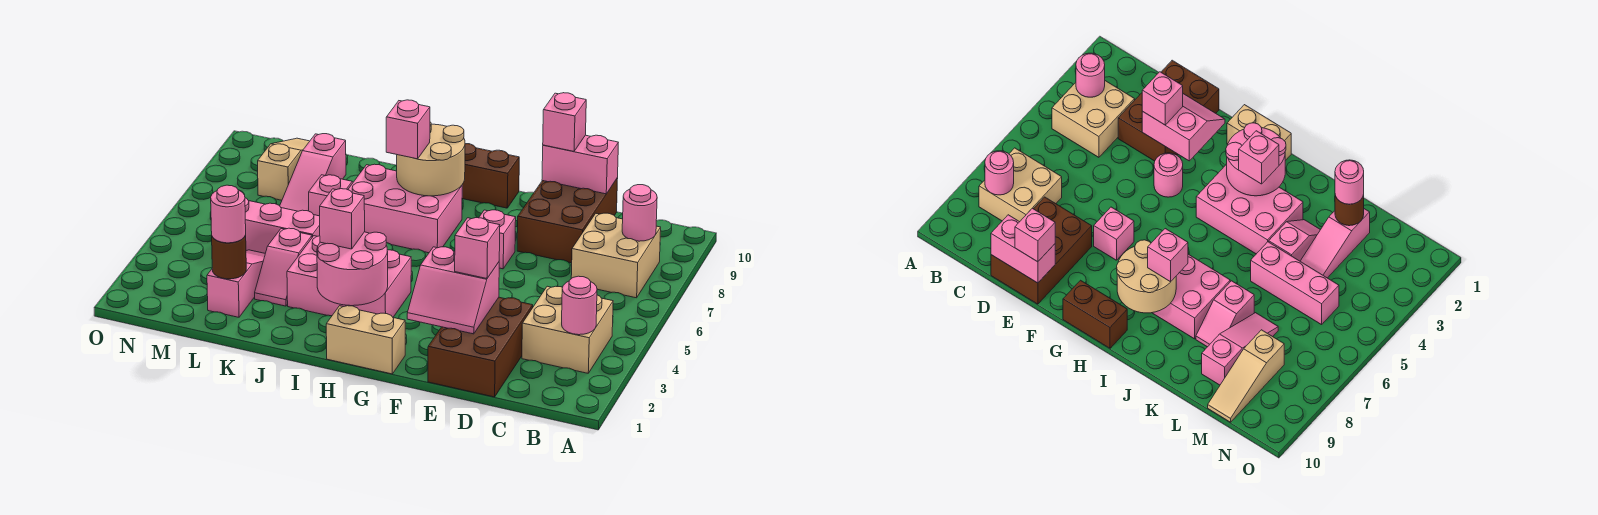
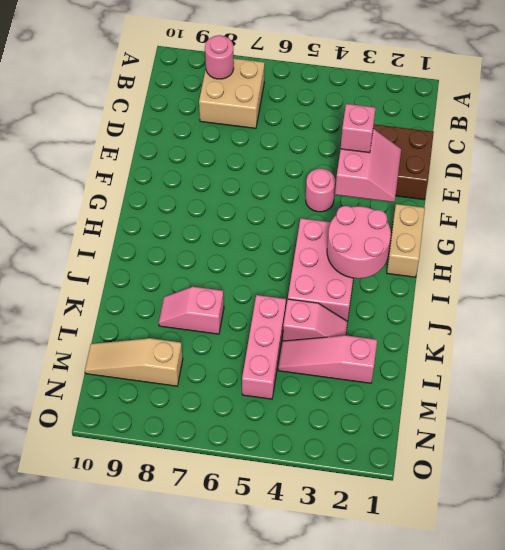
none -> tan brick B3:C4 level 1
none -> brown brick D8:E10 level 1
none -> pink brick F7 level 1

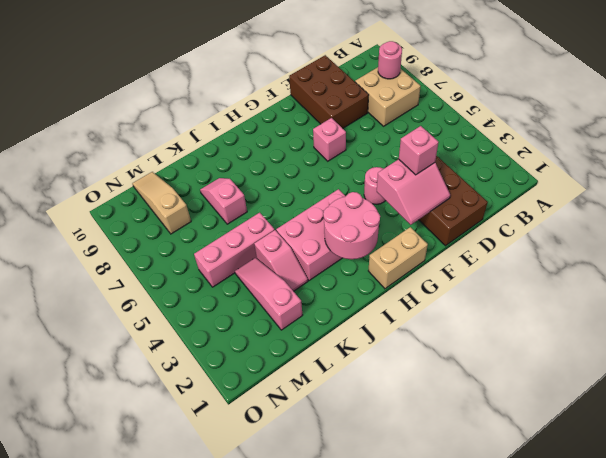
none -> tan brick B3:C4 level 1
none -> brown brick G10:H10 level 1
none -> pink brick H7:J8 level 1

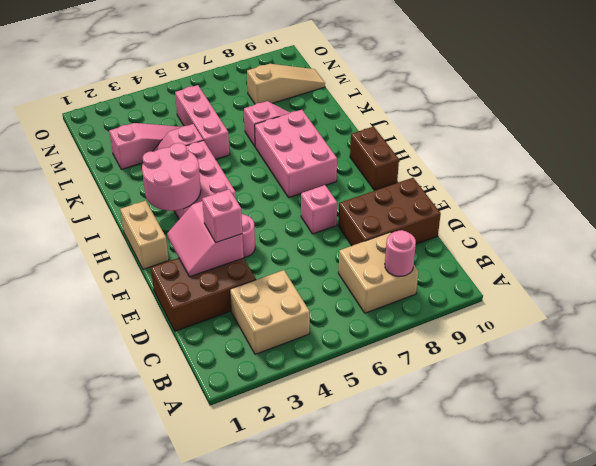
none -> pink slope L7:L9 level 1 top 9
none -> pink round brick B3 level 2
none -> pink brick D10:E10 level 2

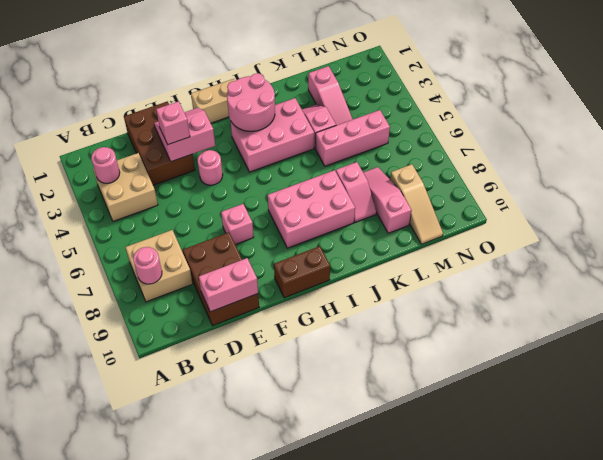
none -> tan round brick H8:I9 level 2
none -> brown round brick L2 level 2
none -> pink brick E10 level 3

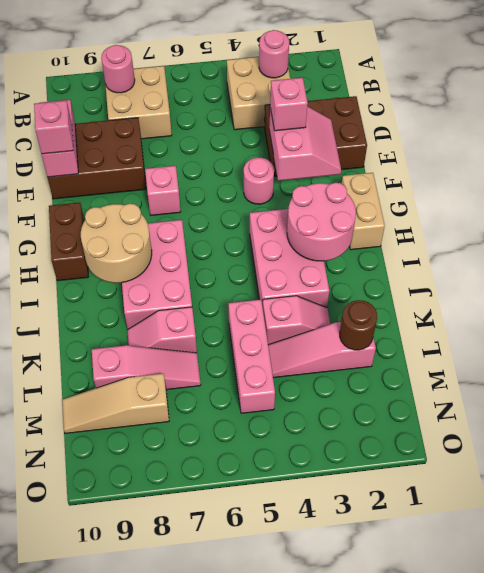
none -> pink brick I3 level 3
none -> pink brick I8 level 3
none -> pink round brick L2 level 3

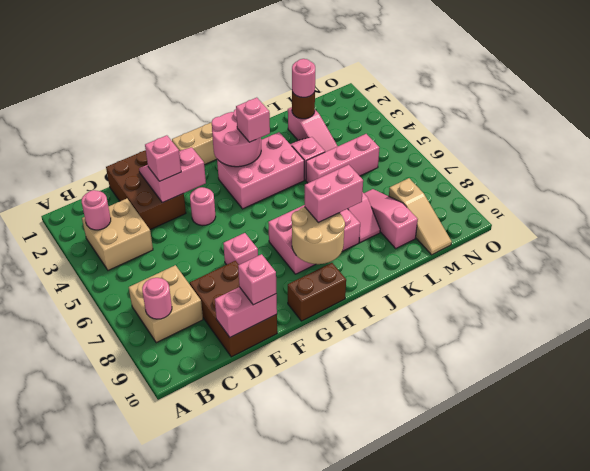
pink brick I8:J8 level 3 -> pink brick I8 level 3

